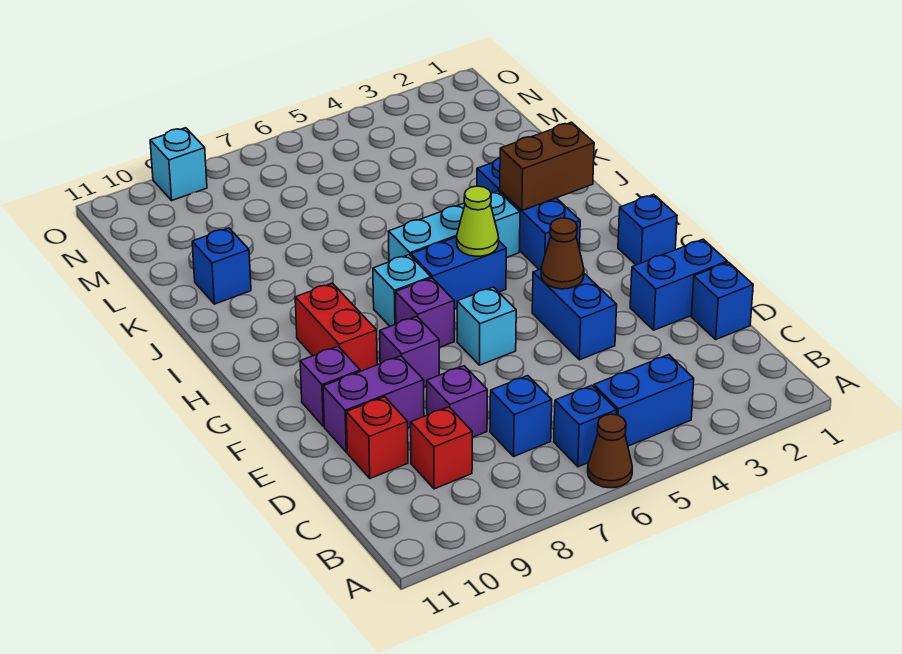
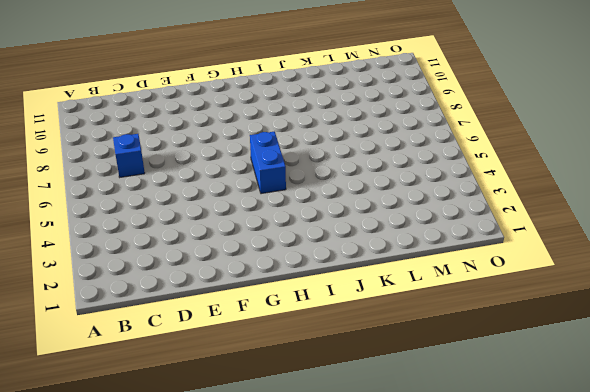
none -> brown cone A6 level 1
none -> blue brick B4:B5 level 1
none -> blue brick B6 level 1

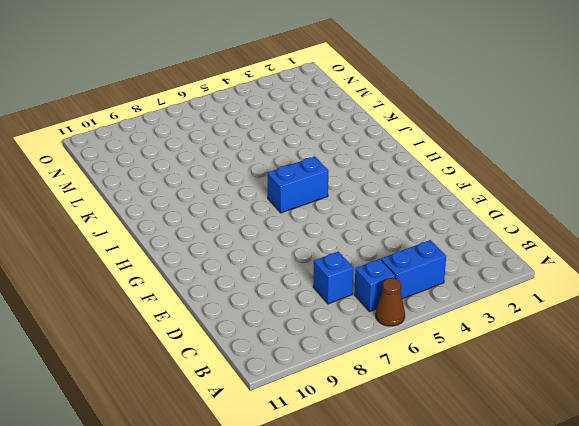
none -> red brick C9 level 1
none -> blue brick D1 level 1
none -> purple brick D8 level 1

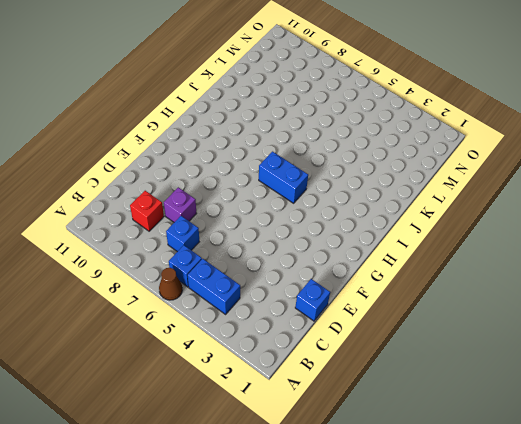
none -> red brick D10 level 1
none -> blue brick E1:E2 level 1
none -> blue brick E4:F4 level 1

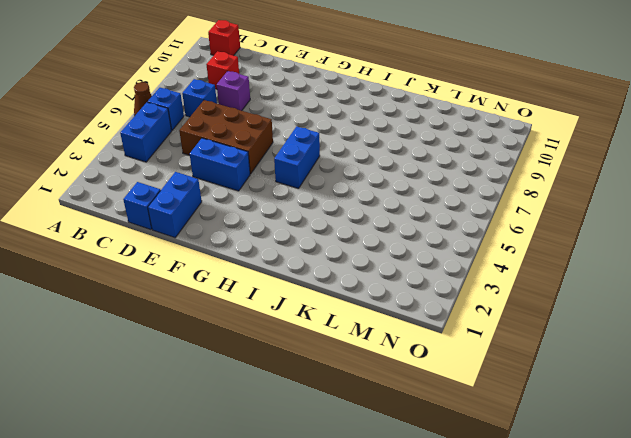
red brick B11 level 1 -> red brick D10 level 1
brown brick D5:F6 level 1 -> cyan brick F6 level 1
none -> purple brick E9:E10 level 1
none -> purple brick F8 level 1
none -> purple brick F10 level 1

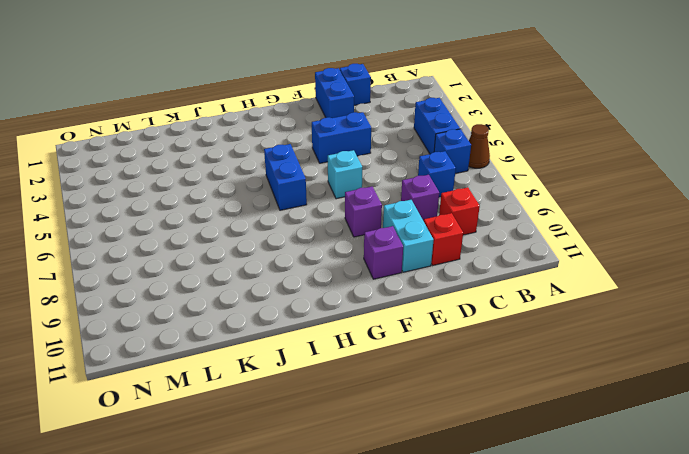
cyan brick E9:E10 level 1 -> purple brick E9:E10 level 1
none -> blue brick G1 level 1
none -> purple brick G7 level 1
none -> red brick G9:H9 level 1

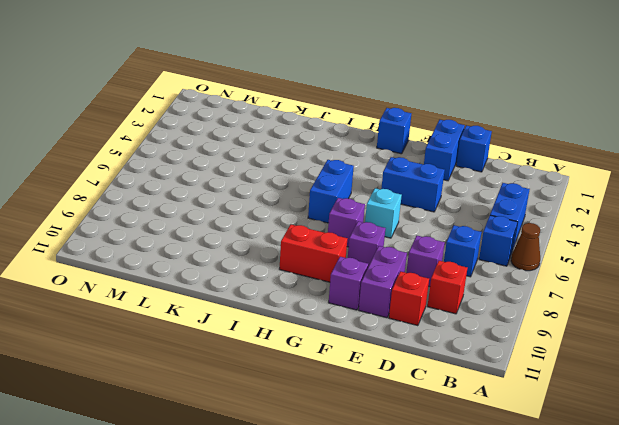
none -> blue brick H3:J3 level 1
none -> cyan brick H7 level 1
none -> cyan brick I4:I6 level 1

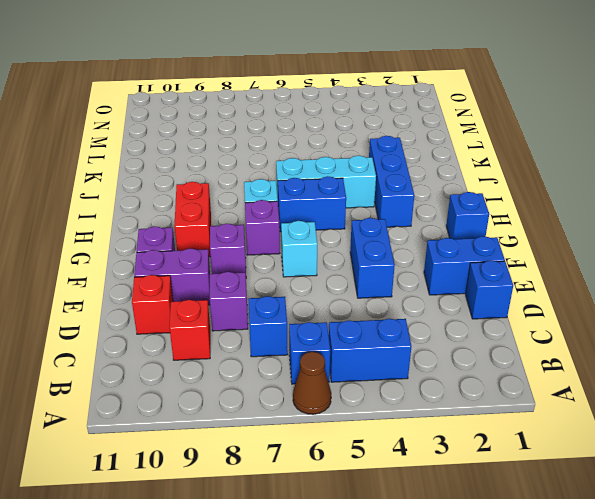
none -> blue brick K10 level 1
none -> cyan brick O9 level 1
none -> brown cone F4 level 2

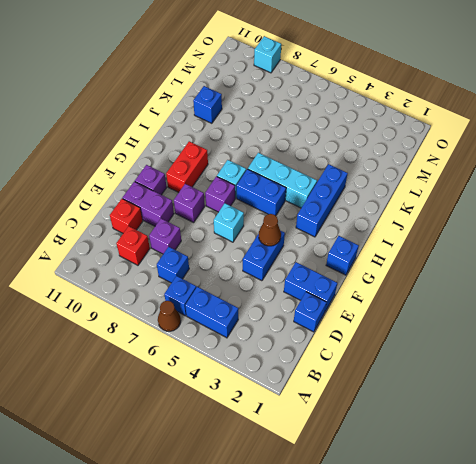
none -> lime cone H5 level 2
none -> brown brick I2:I3 level 2

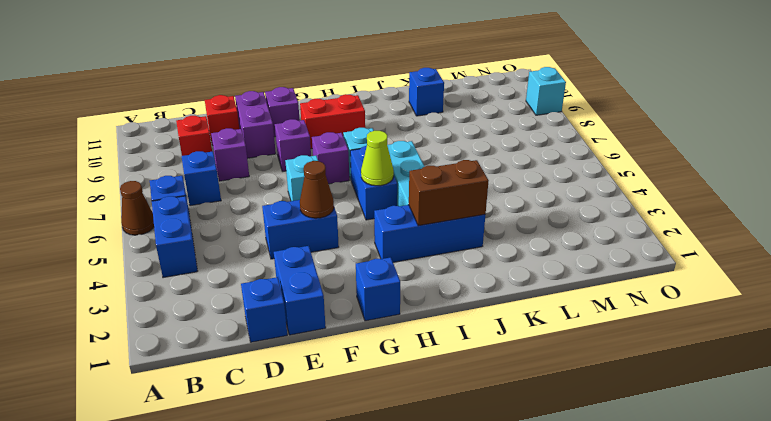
brown brick I3:J3 level 2 -> brown brick I2:I3 level 2

